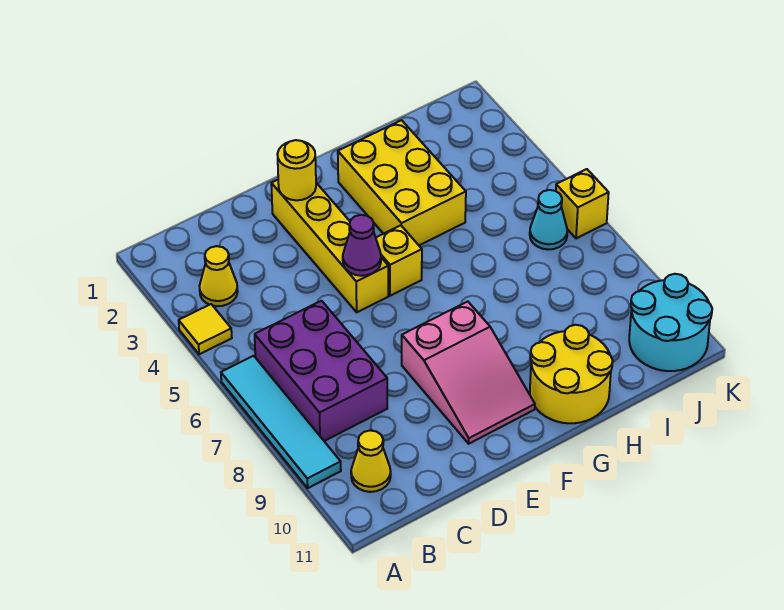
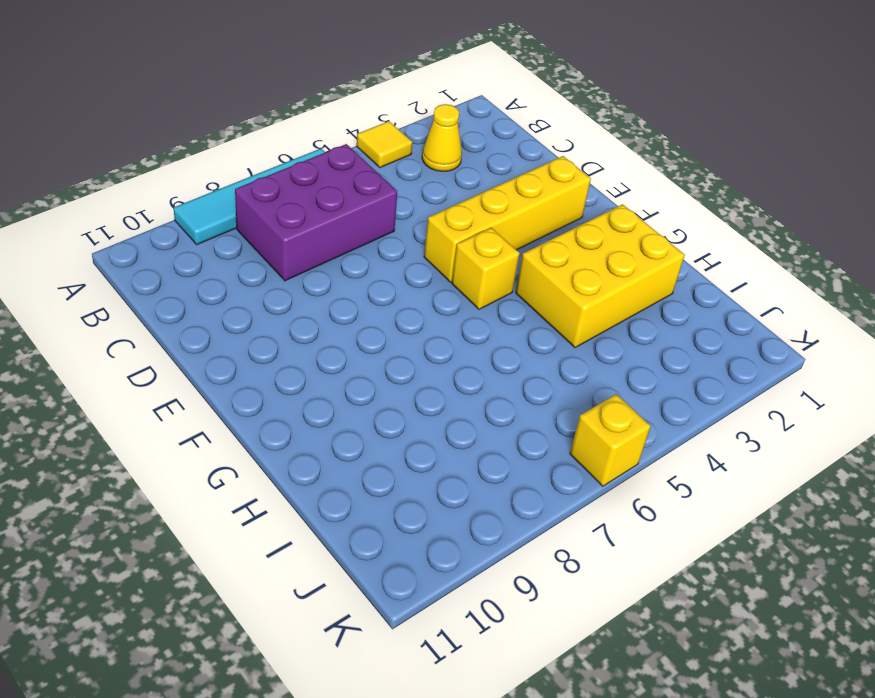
none -> yellow cone B10 level 1
none -> pink slope E8:F10 level 1 top 8
none -> yellow round brick G10:H11 level 1

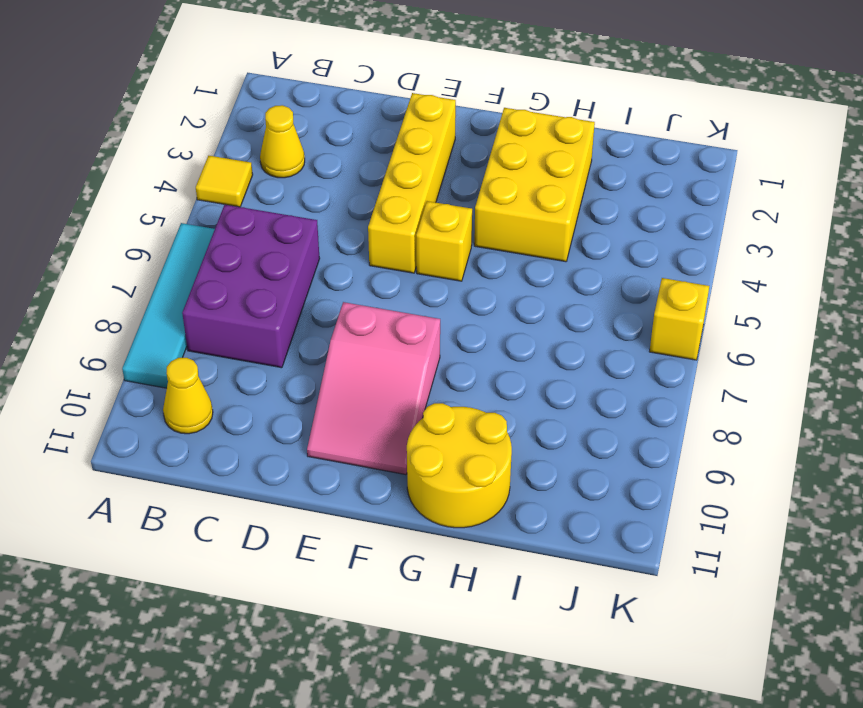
none -> cyan cone J6 level 1
none -> cyan round brick J10:K11 level 1
none -> yellow round brick E2 level 2

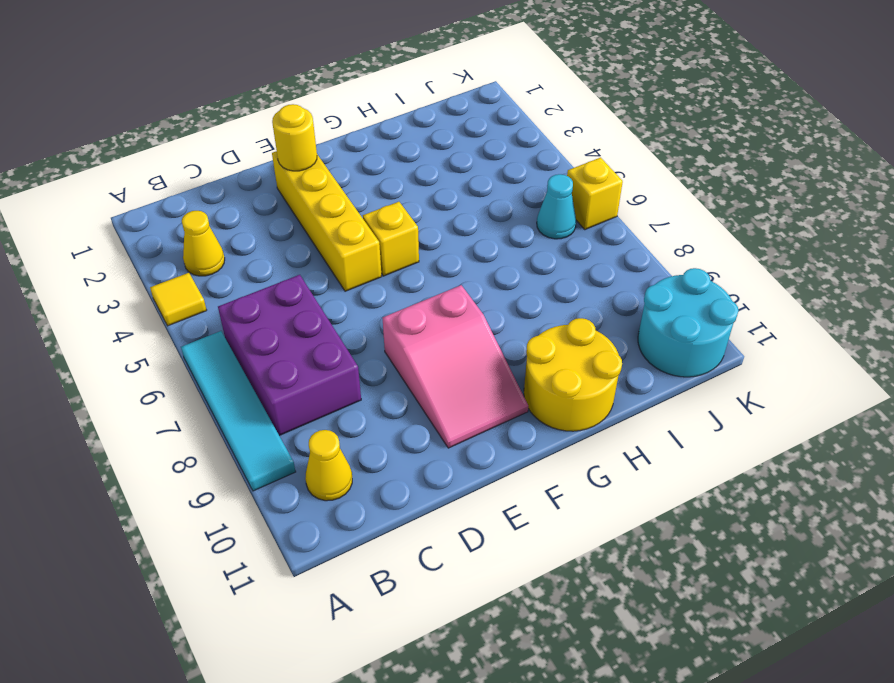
none -> yellow brick G2:H4 level 1
none -> purple cone E5 level 2

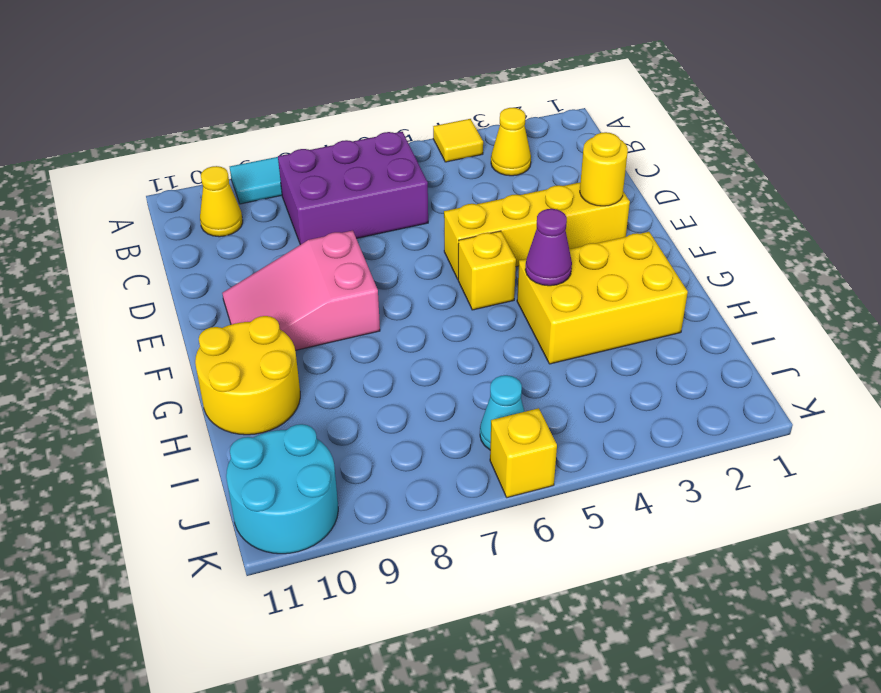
purple cone G4 level 2 -> purple cone E5 level 2

